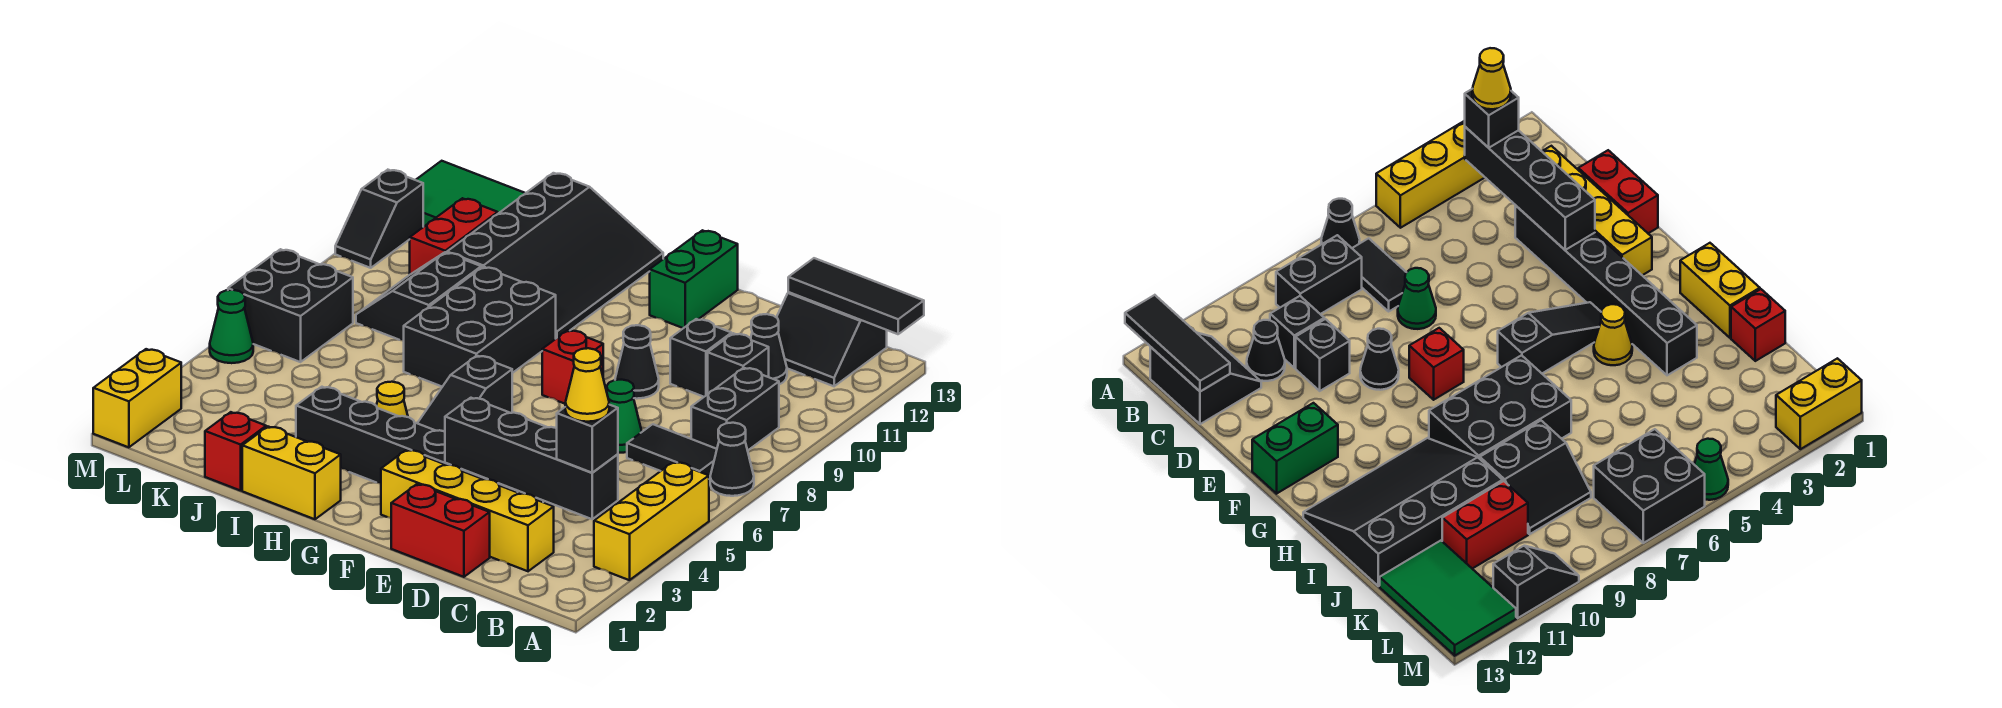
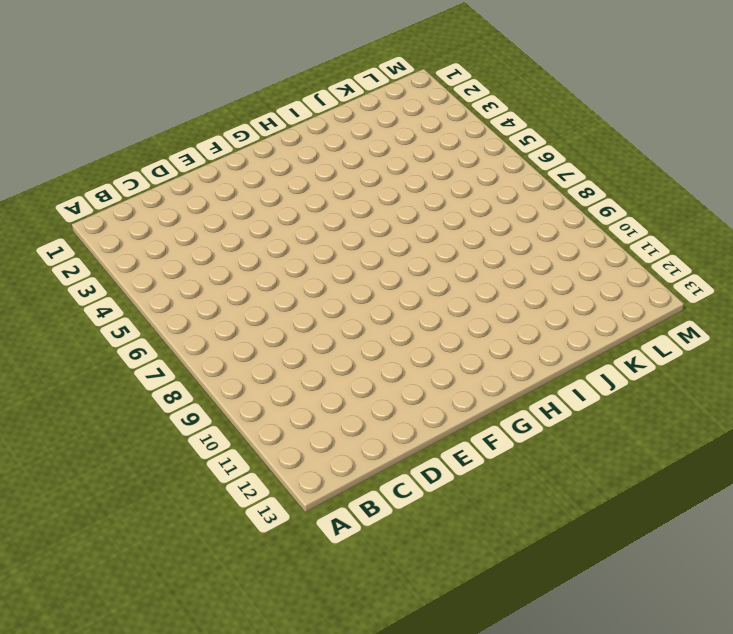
none -> yellow brick A3:A5 level 1
none -> black cone A7 level 1
none -> black tile B7:C7 level 1
none -> black brick B8:B9 level 1

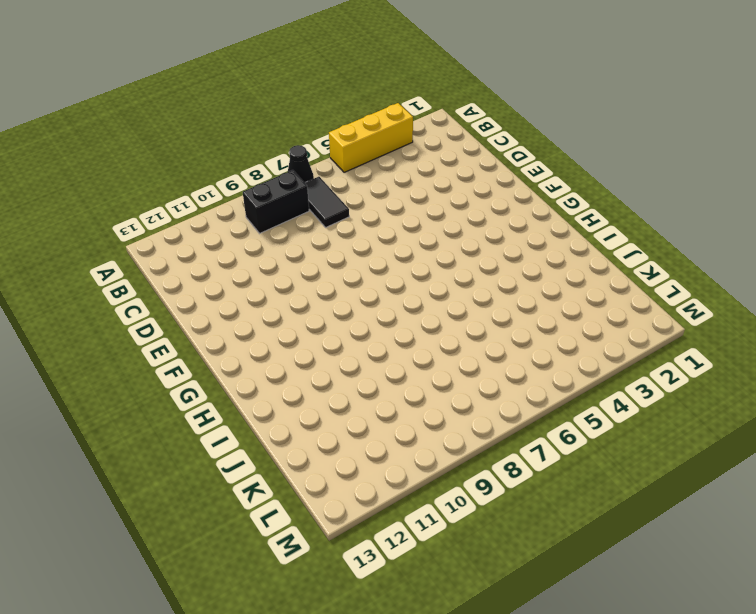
none -> black slope B12:C13 level 1 top 13
none -> yellow brick C2:F2 level 1
none -> black brick C10 level 1
none -> black cone C11 level 1

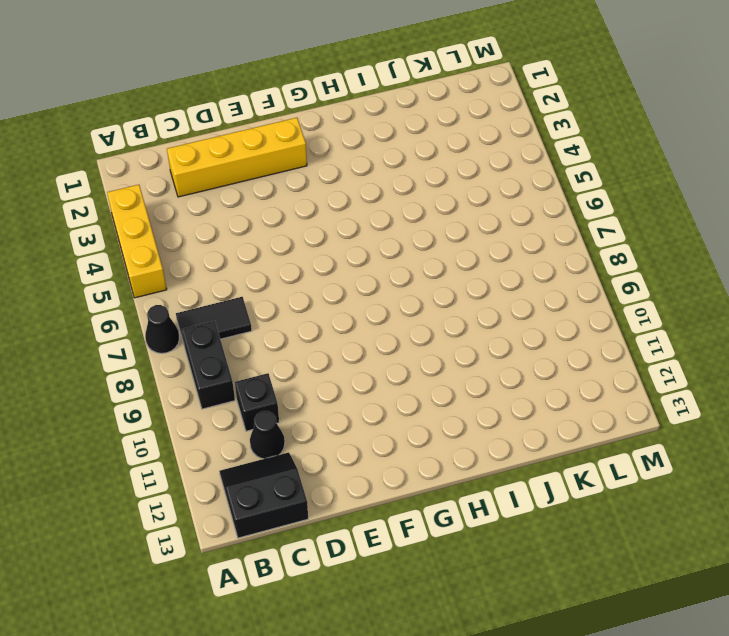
none -> red brick D1:E1 level 1
none -> black brick D3:I3 level 1
none -> green cone D7 level 1
none -> black brick D10 level 1

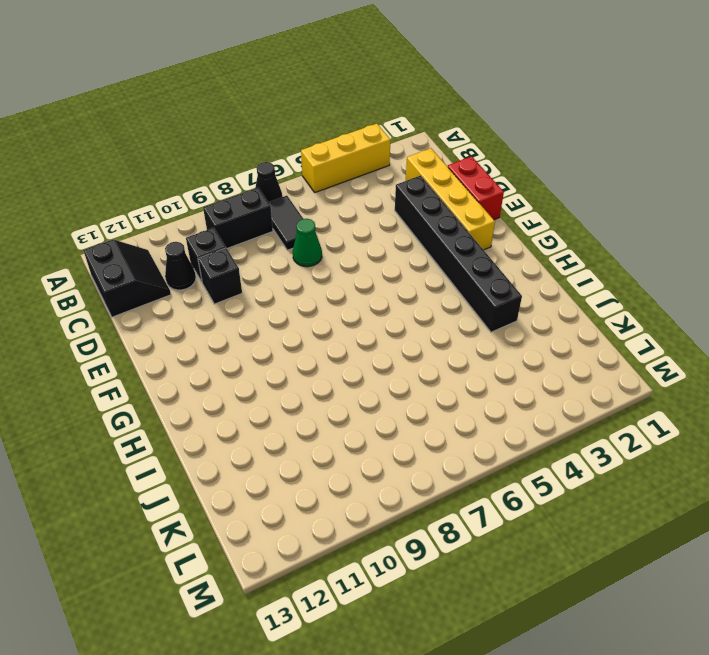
none -> black cone E9 level 1
none -> red brick F8 level 1
none -> green brick F12:F13 level 1
none -> black slope G4:G6 level 1 top 6

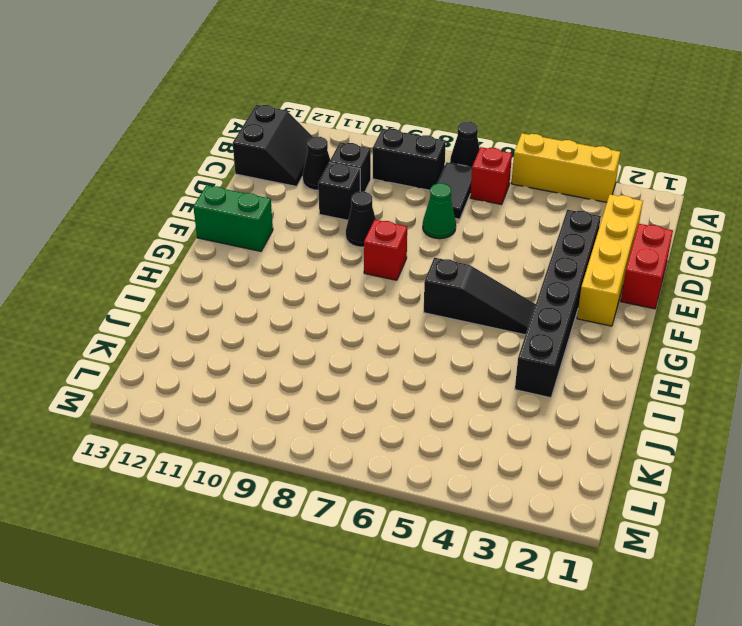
red brick B6 level 1 -> red brick J1 level 1
none -> yellow brick H1:I1 level 1
none -> yellow cone H4 level 1
none -> black brick H7:I9 level 1
none -> black slope H10:J13 level 1 top J

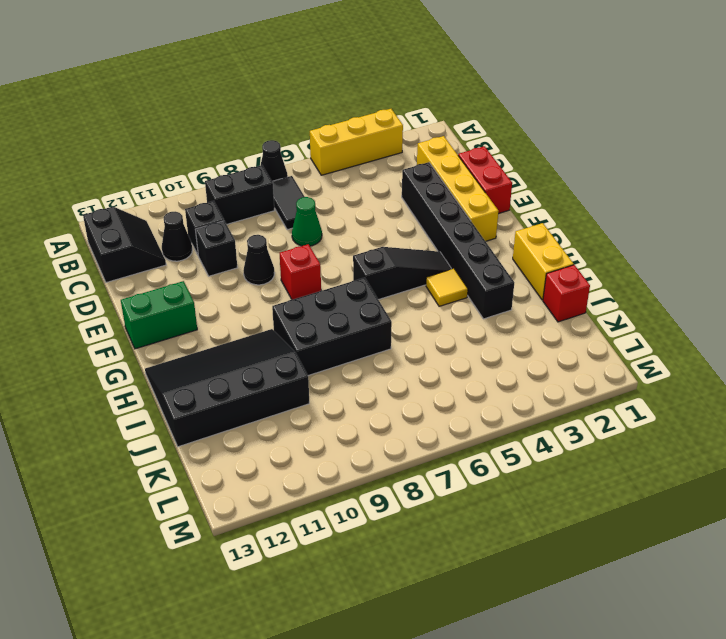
yellow tile H4 level 1 -> yellow cone H4 level 1
none -> black slope J8:K9 level 1 top J
none -> red brick K10:K11 level 1
none -> green tile K12:M13 level 1
none -> black brick L6:M7 level 1

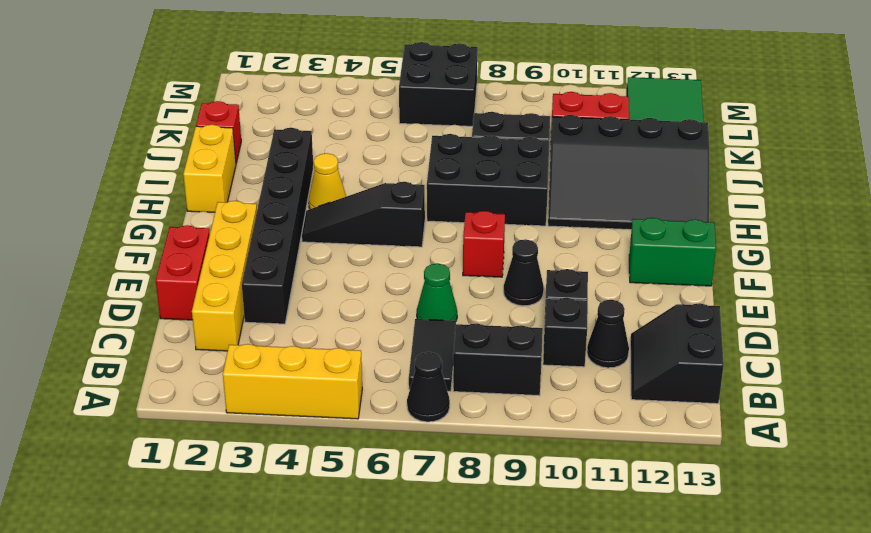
none -> yellow brick M1:M2 level 1
none -> green cone M5 level 1
none -> black slope M10:M11 level 1 top 11
none -> black tile A13:C13 level 2

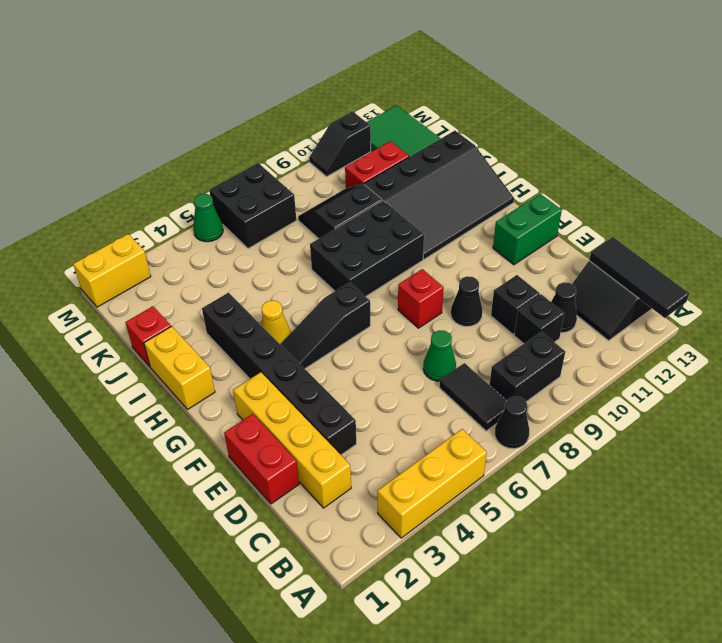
none -> black brick B3:E3 level 2
none -> black brick B3 level 3
none -> yellow cone B3 level 4

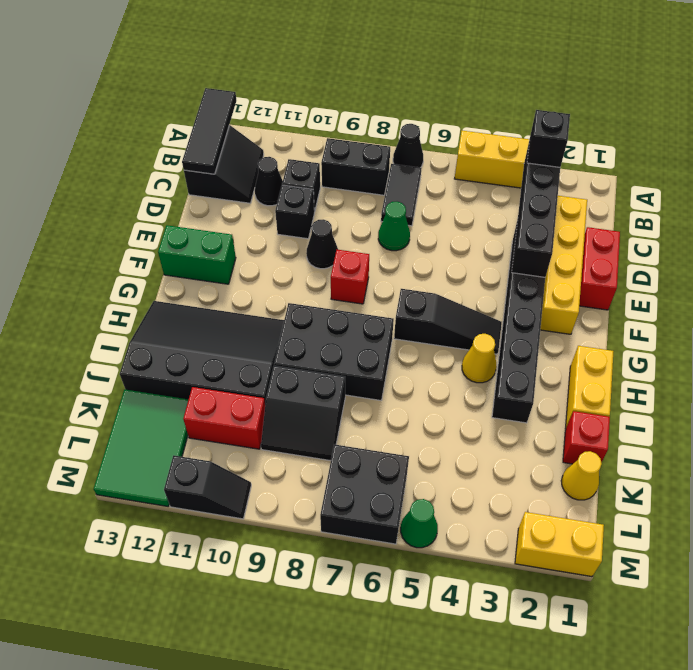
yellow cone K1 level 1 -> yellow cone B3 level 4

